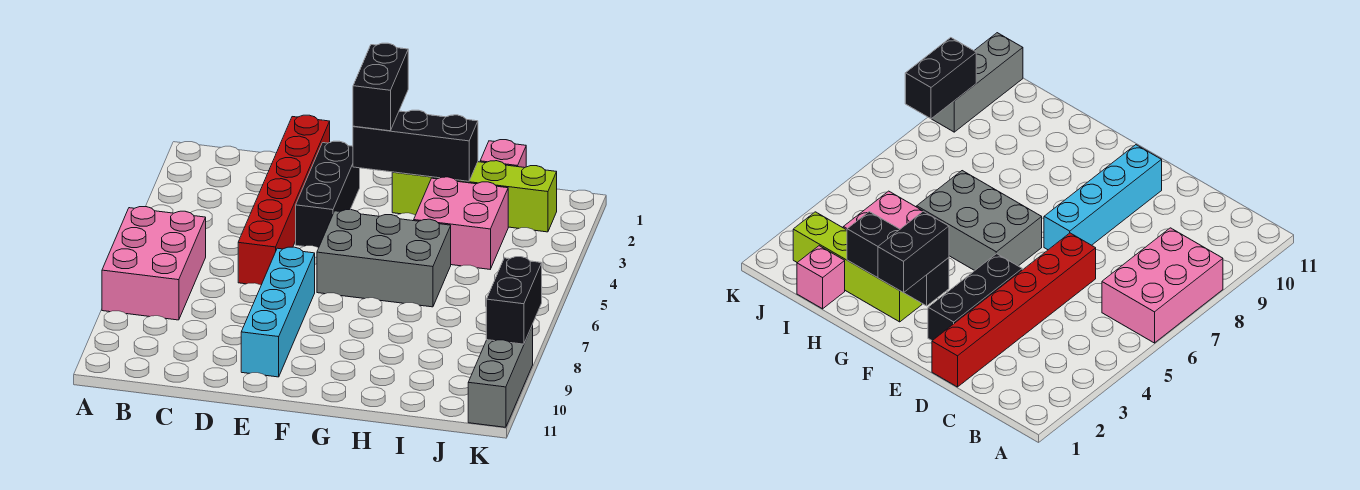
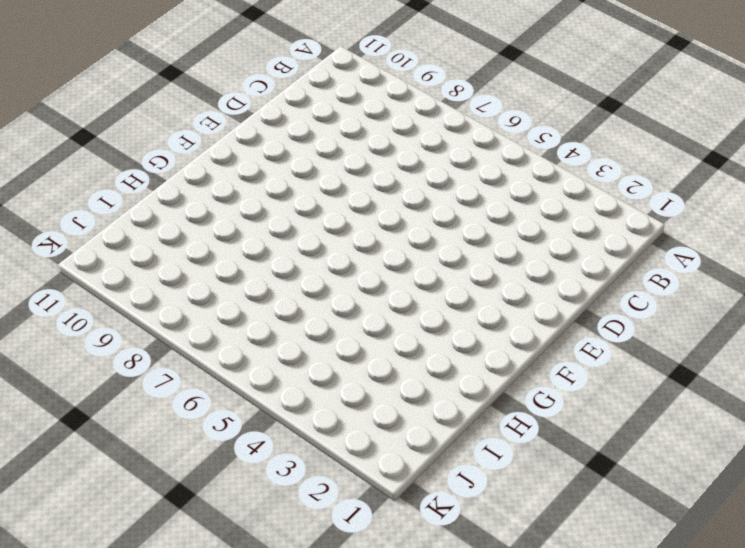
none -> pink brick A6:B8 level 1
none -> red brick D1:D6 level 1
none -> black brick E2:E4 level 1

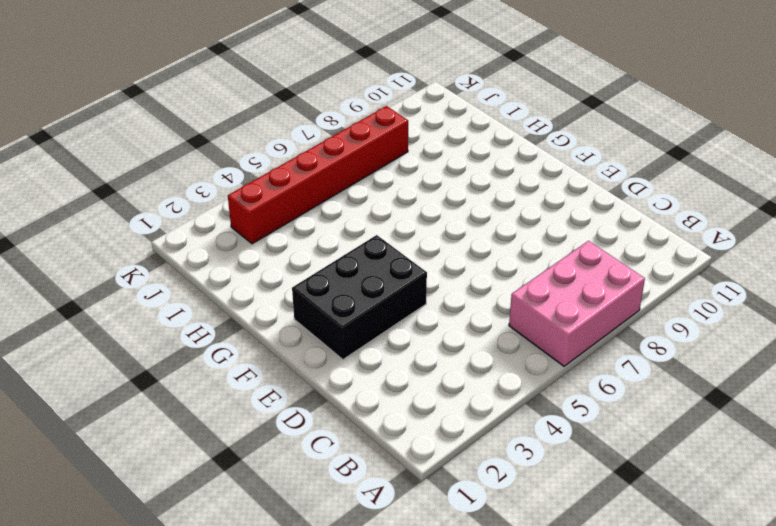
black brick E2:F4 level 1 -> black brick E2:E4 level 1
red brick J3:J8 level 1 -> red brick D1:D6 level 1
none -> cyan brick E7:E10 level 1
none -> grey brick F5:H6 level 1
none -> lime brick G2:J2 level 1

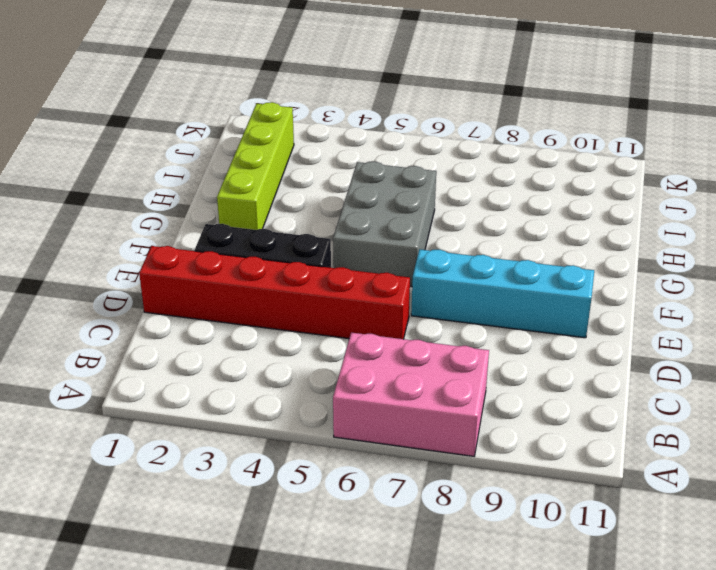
none -> pink brick H3:I4 level 1
none -> pink brick I1 level 1
none -> grey brick K9:K11 level 1

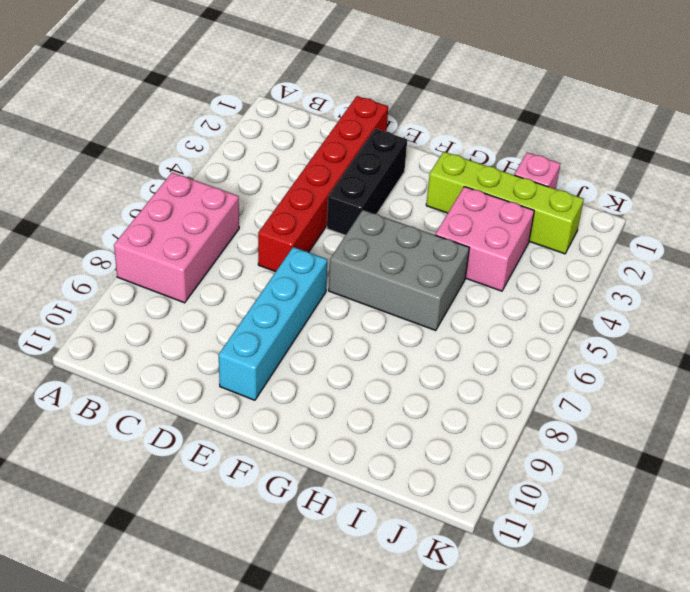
none -> grey brick K9:K11 level 1
none -> black brick F2:H2 level 2
none -> black brick K8:K9 level 2

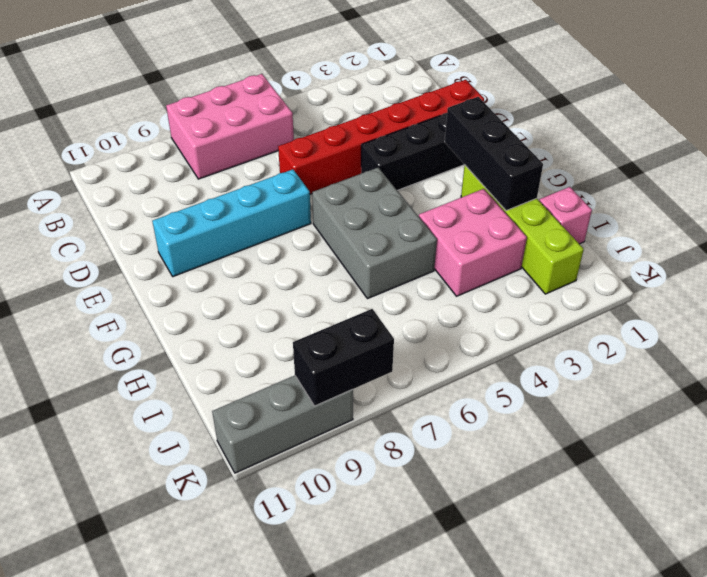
none -> black brick F1:F2 level 3

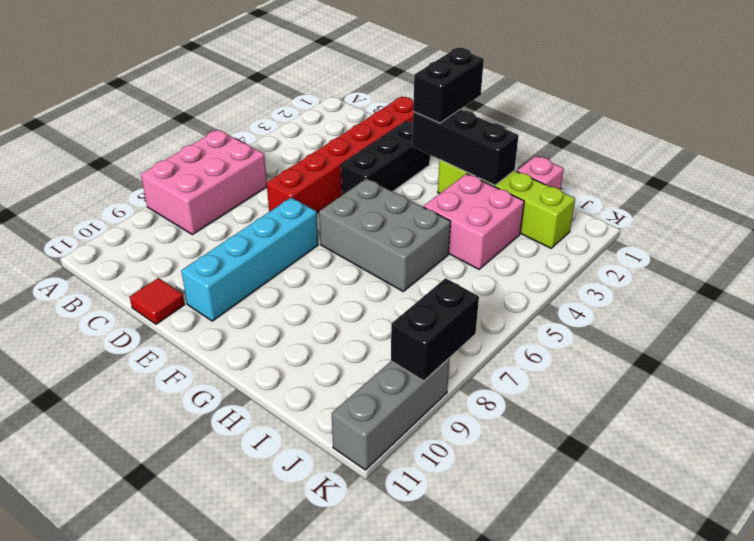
red tile D11 level 1 -> none

